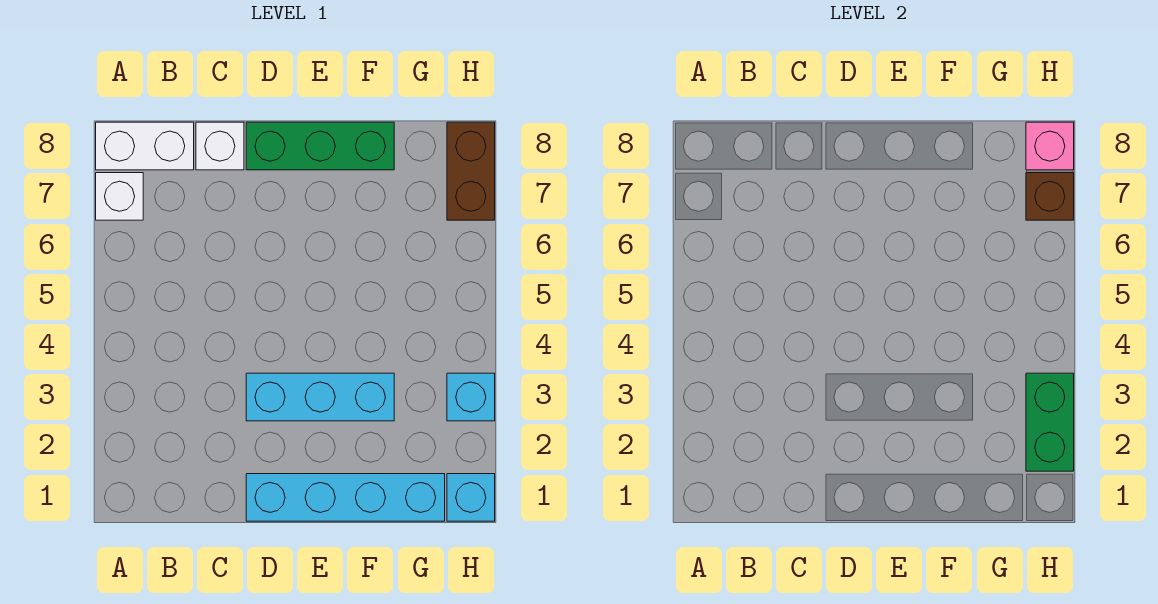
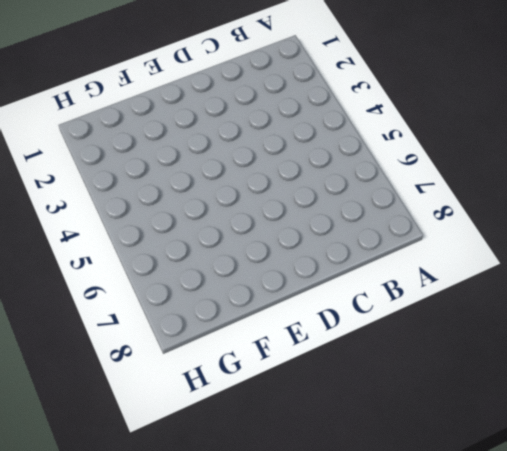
none -> white brick A7 level 1
none -> white brick A8:B8 level 1
none -> white brick C8 level 1

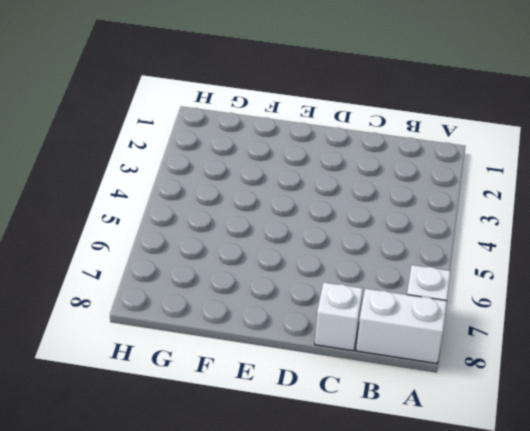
none -> cyan brick D1:G1 level 1
none -> cyan brick D3:F3 level 1
none -> green brick D8:F8 level 1

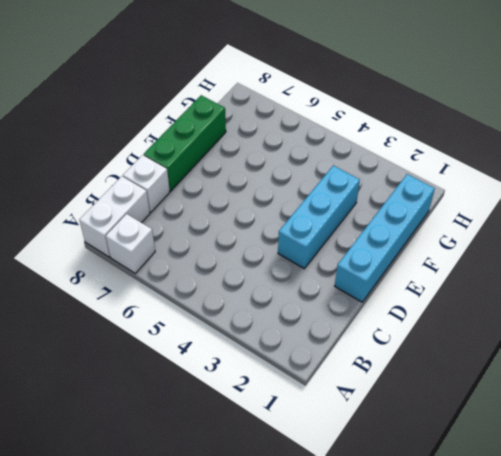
none -> cyan brick H1 level 1
none -> cyan brick H3 level 1
none -> brown brick H7:H8 level 1

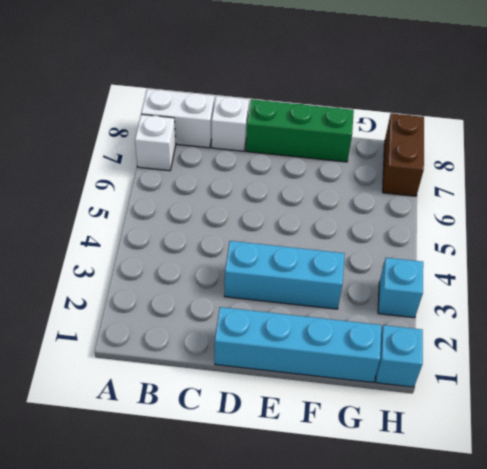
none -> green brick H2:H3 level 2
none -> brown brick H7 level 2
none -> pink brick H8 level 2

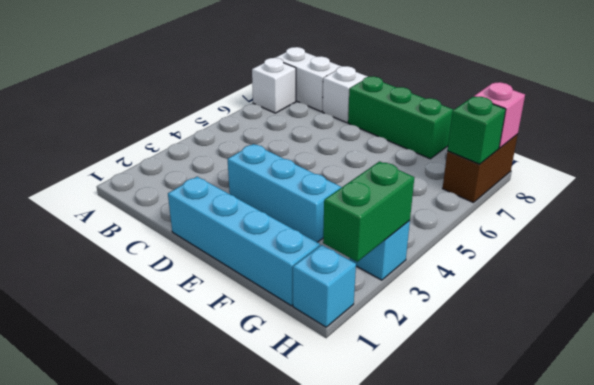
green brick H7 level 2 -> brown brick H7 level 2

